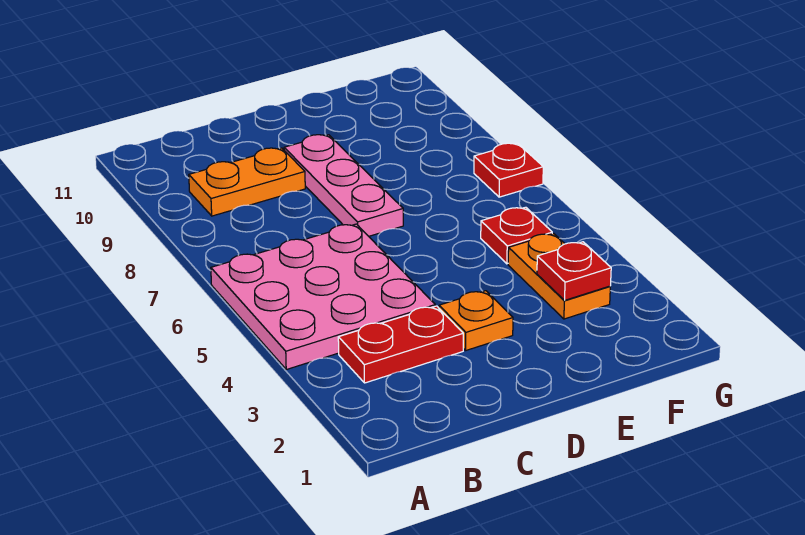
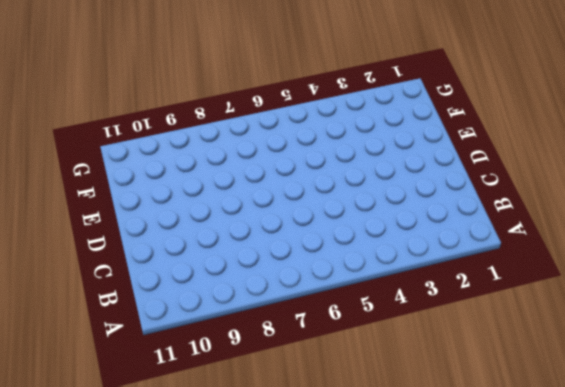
none -> pink plate A4:C6 level 1
none -> red plate B3:C3 level 1

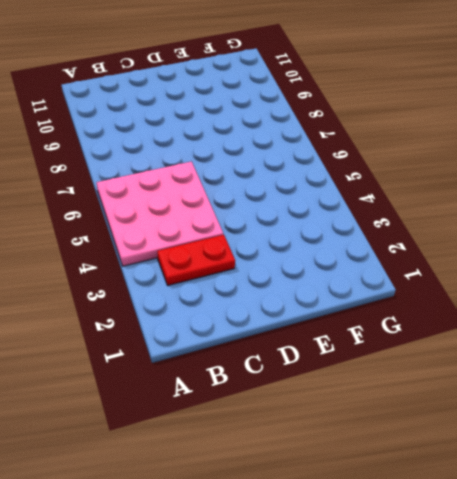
none -> orange plate B9:C9 level 1
none -> orange plate D3 level 1

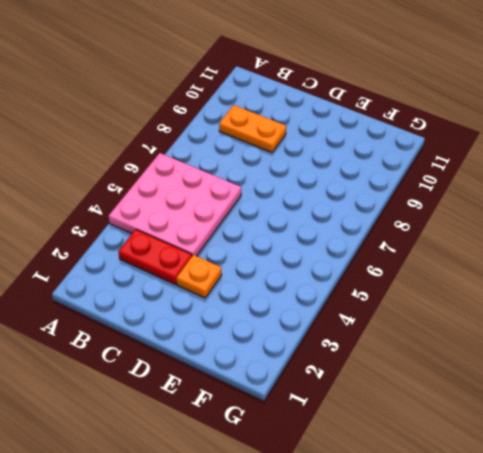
none -> pink plate D7:D9 level 1
none -> orange plate F3:F4 level 1

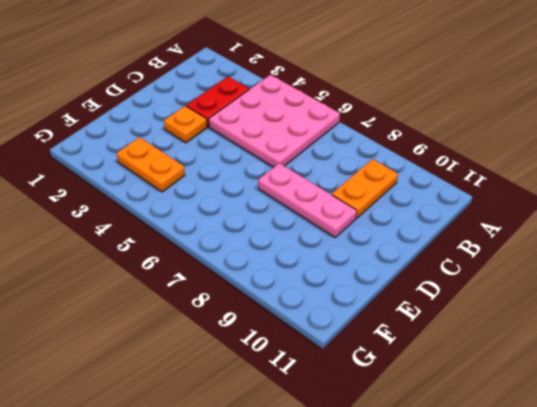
none -> red plate F5 level 1
none -> red plate G7 level 1

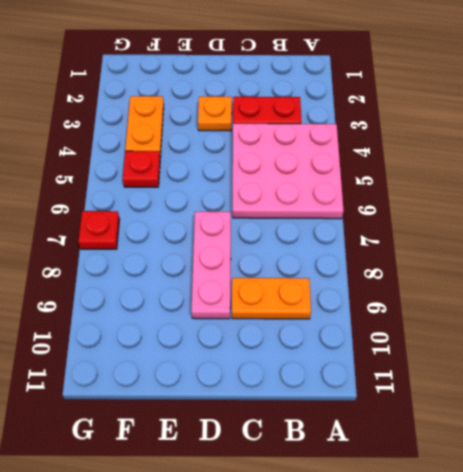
none -> red plate F3 level 2

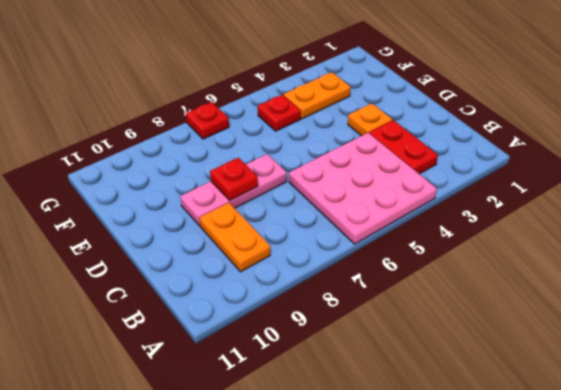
red plate D8 level 2 -> red plate F3 level 2

